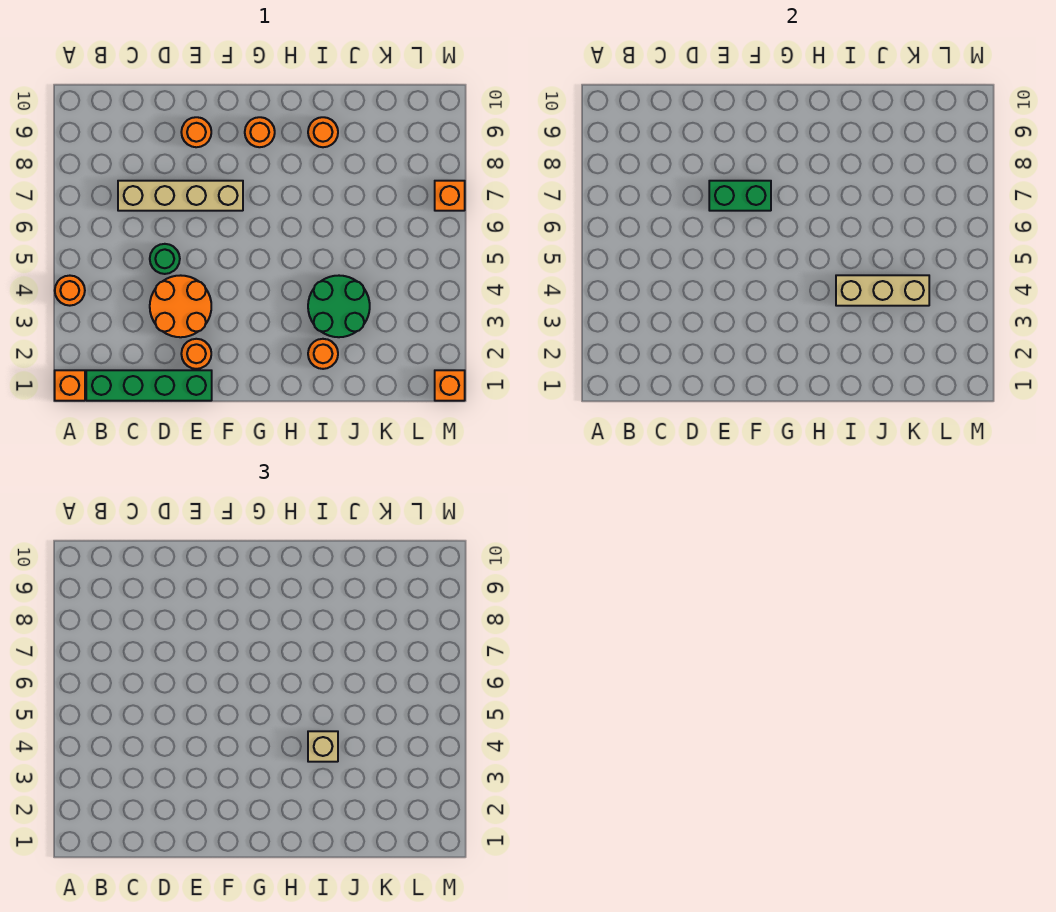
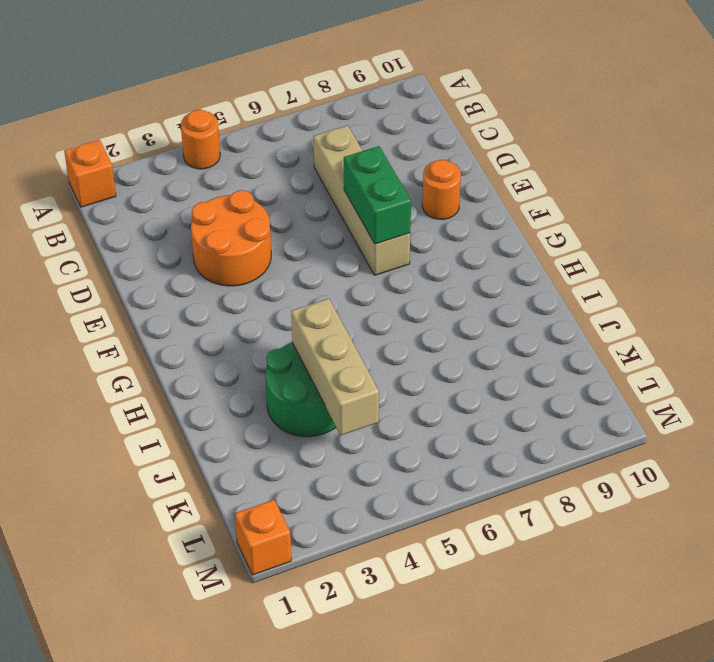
none -> green brick B1:E1 level 1
none -> green round brick D5 level 1
none -> orange round brick E2 level 1

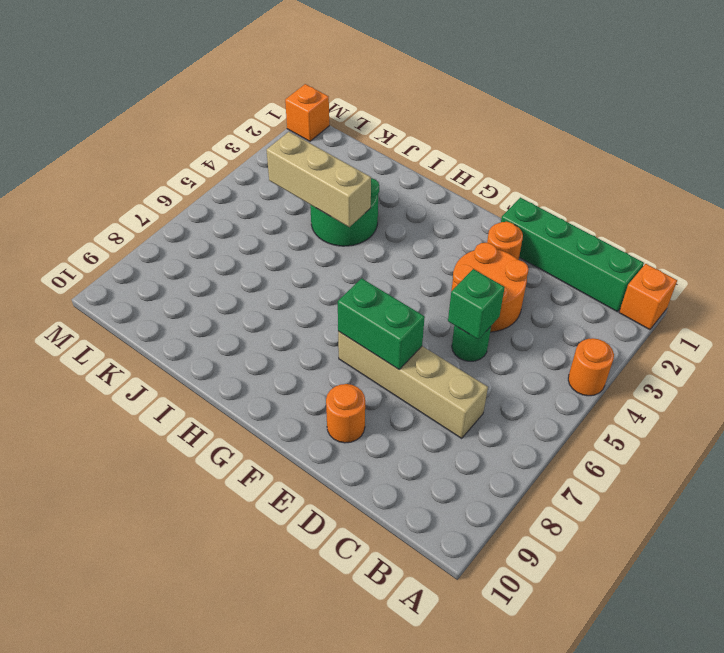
green brick D5 level 2 -> none
none -> orange round brick G9 level 1
none -> orange round brick I2 level 1
none -> orange round brick I9 level 1

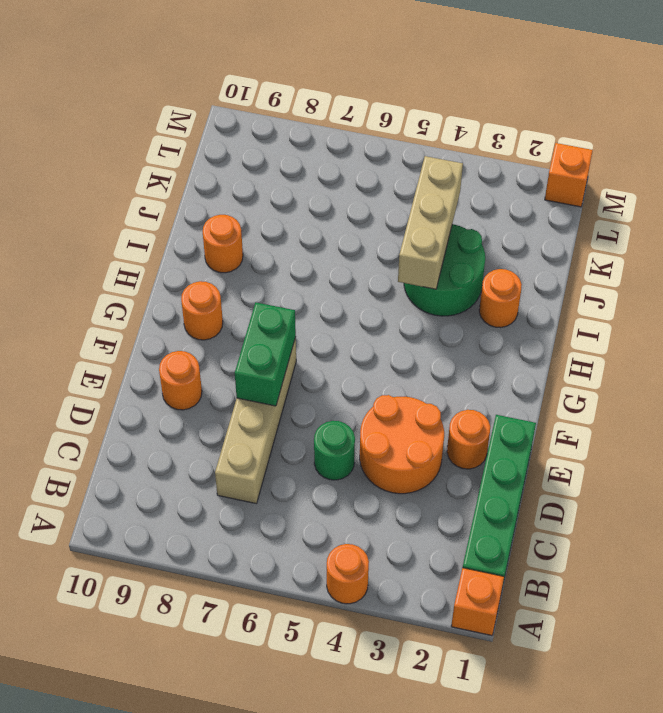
none -> orange brick M7 level 1
none -> tan brick I4 level 3

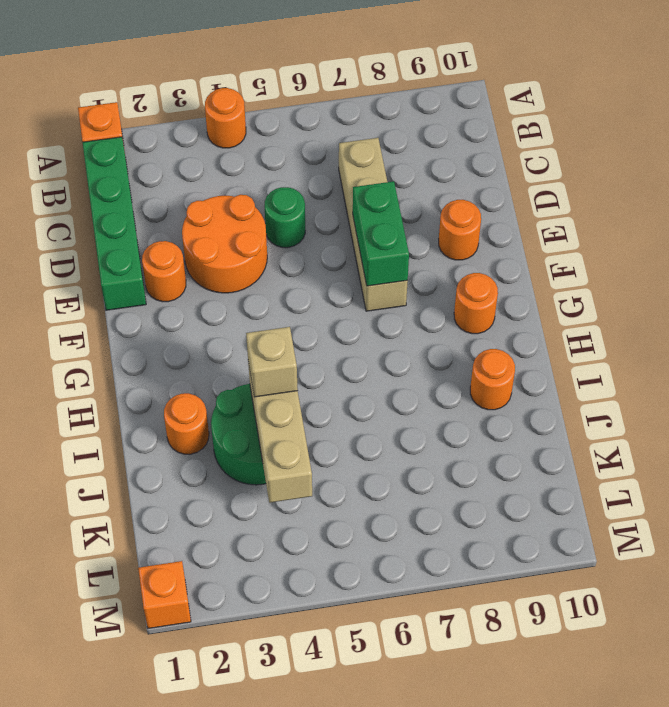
none -> orange brick M7 level 1

